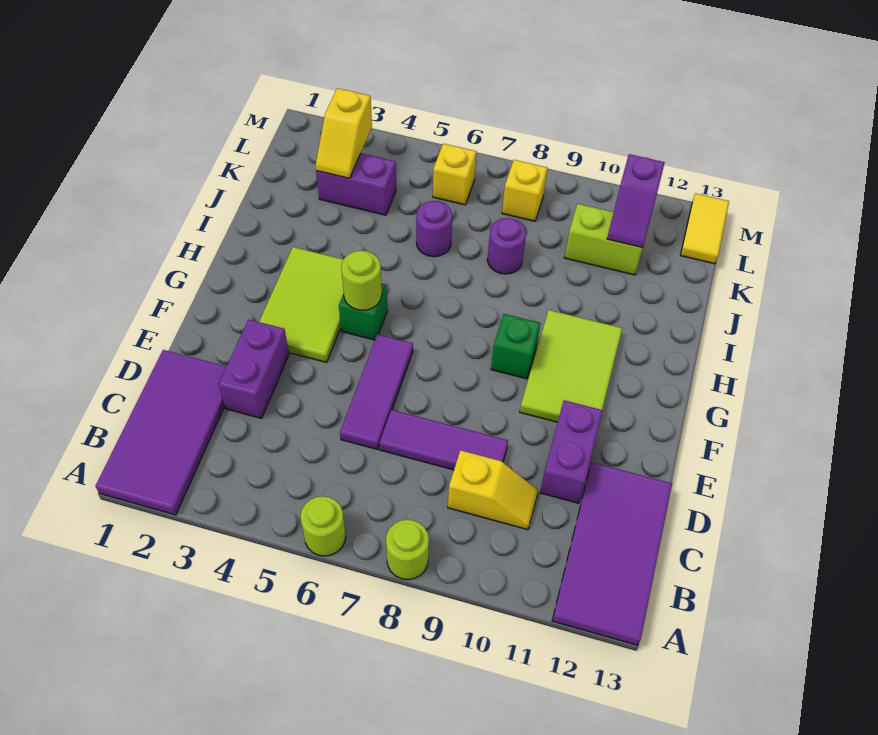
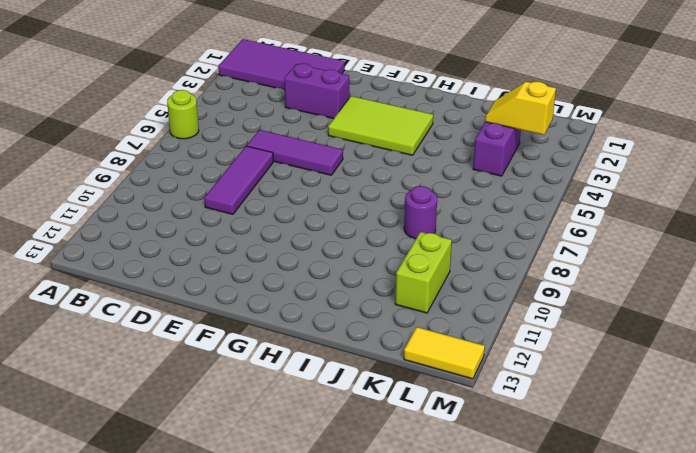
none -> lime round brick A8 level 1
none -> purple tile A12:D13 level 1
none -> yellow slope C9:C10 level 1 top 9

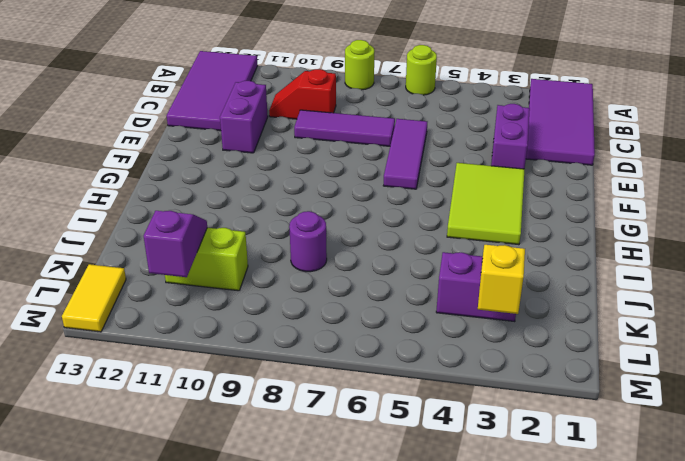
red slope C9:C10 level 1 top 9 -> yellow slope C9:C10 level 1 top 9
none -> lime tile F10:H11 level 1
none -> green brick G5 level 1
none -> green brick G9 level 1

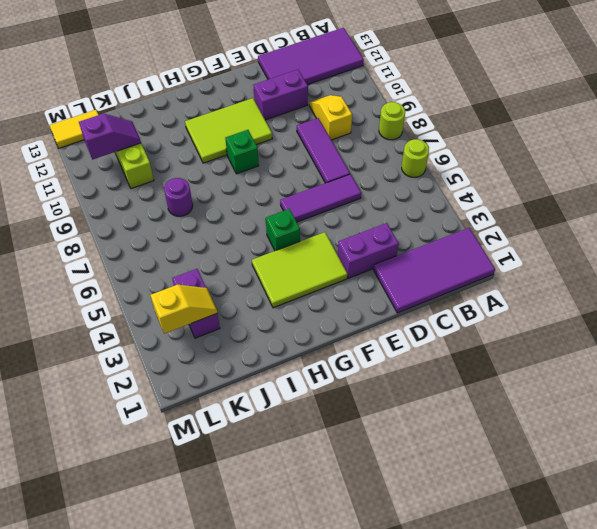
none -> purple round brick J6 level 1
none -> yellow brick L6 level 1
none -> yellow brick L8 level 1

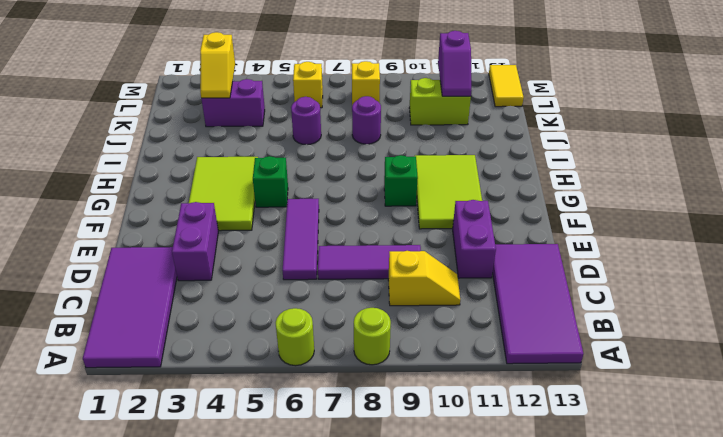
none -> lime round brick G5 level 2

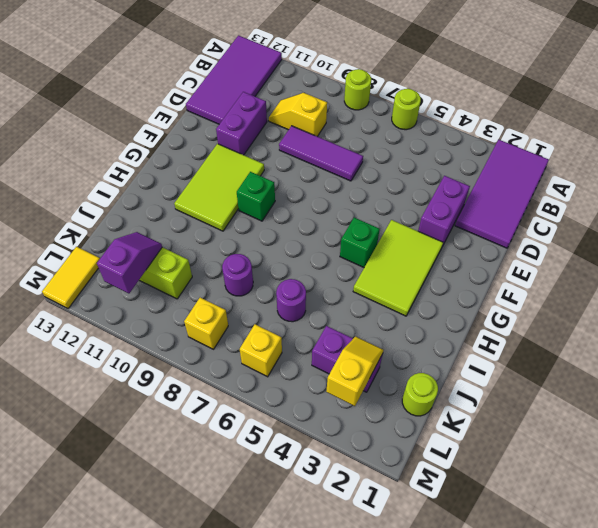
lime round brick K1 level 1 -> lime round brick G5 level 2
none -> purple tile D6:F6 level 1

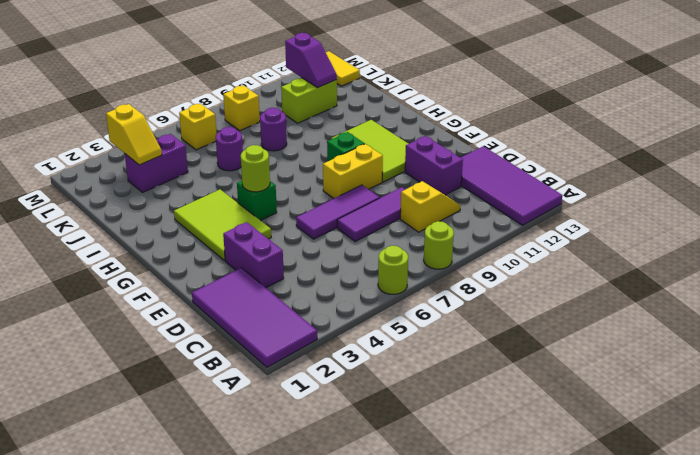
purple tile E6:E8 level 1 -> purple tile D6:F6 level 1
yellow brick F8:F9 level 1 -> none

